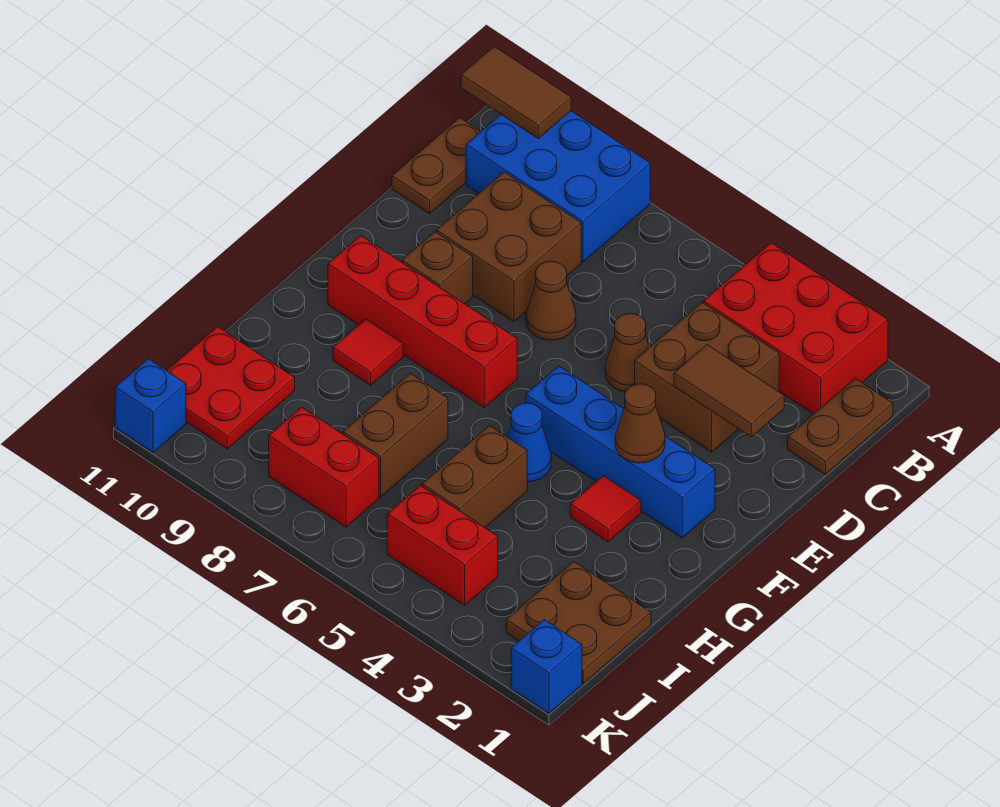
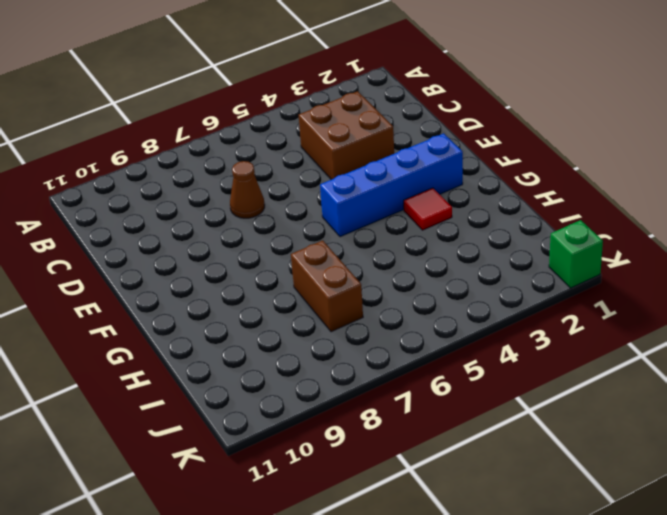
green brick K1 level 1 -> blue brick K1 level 1
none -> red brick A2:B4 level 1
none -> blue brick A8:B10 level 1
none -> brown plate B1:C1 level 1

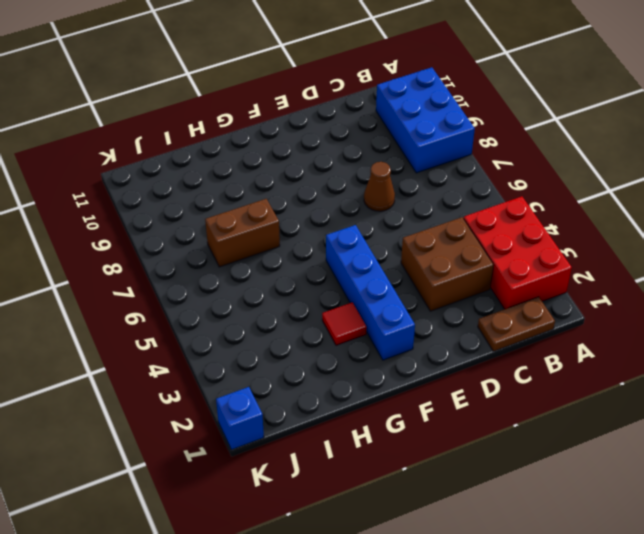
none -> brown plate B11:C11 level 1
none -> brown brick C8:D9 level 1
none -> brown cone D5 level 1

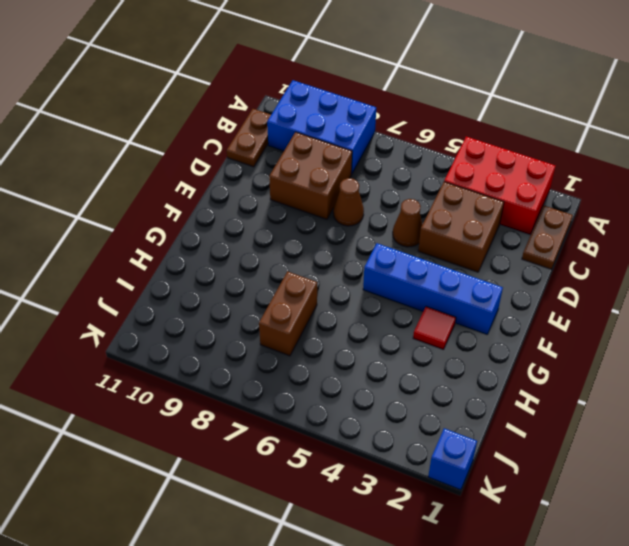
none -> brown brick E9 level 1
none -> red brick F7:F10 level 1
none -> blue cone G5 level 1

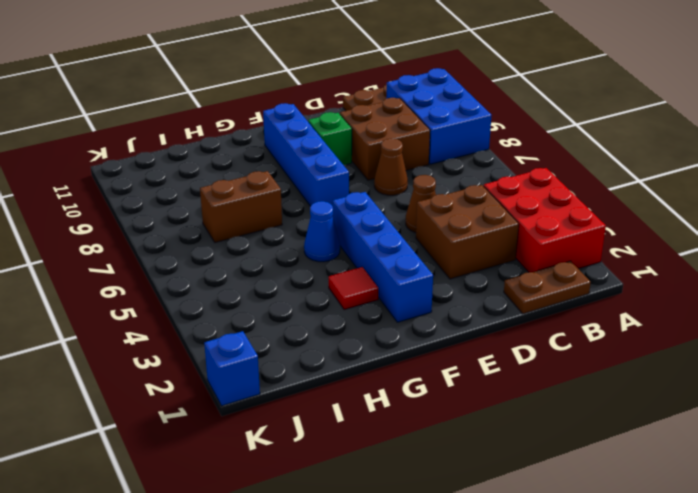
green brick E9 level 1 -> brown brick E9 level 1
blue brick F7:F10 level 1 -> red brick F7:F10 level 1
none -> red tile G9 level 1
none -> brown brick H5:I5 level 1
none -> brown plate I1:J2 level 1

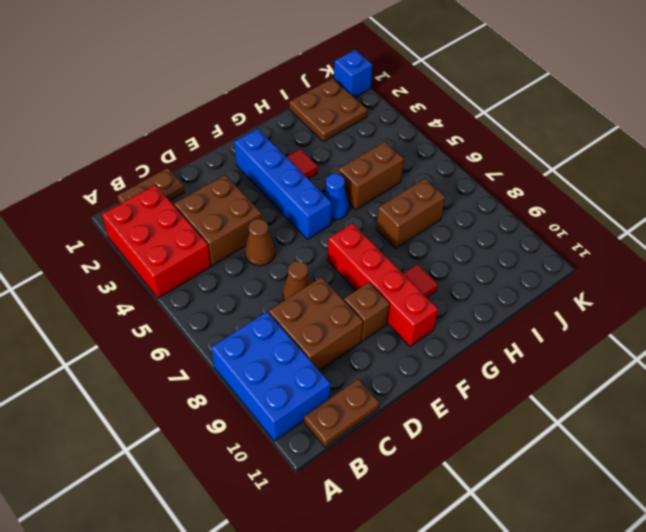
none -> red plate I10:J11 level 1
none -> red brick J4:J5 level 1
none -> red brick J7:J8 level 1

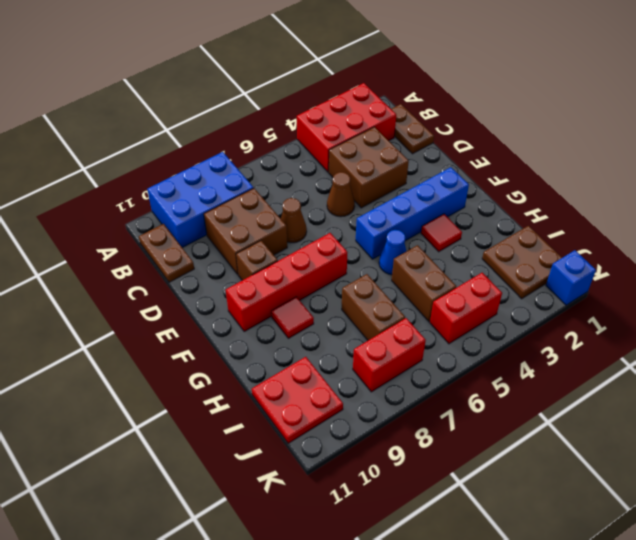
none -> blue brick K11 level 1
none -> brown tile A10:A11 level 2
none -> brown tile D2:D3 level 2

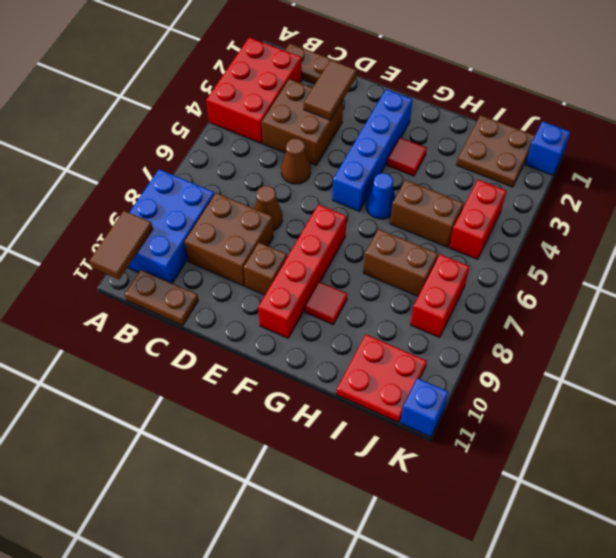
none -> brown cone F3 level 2

